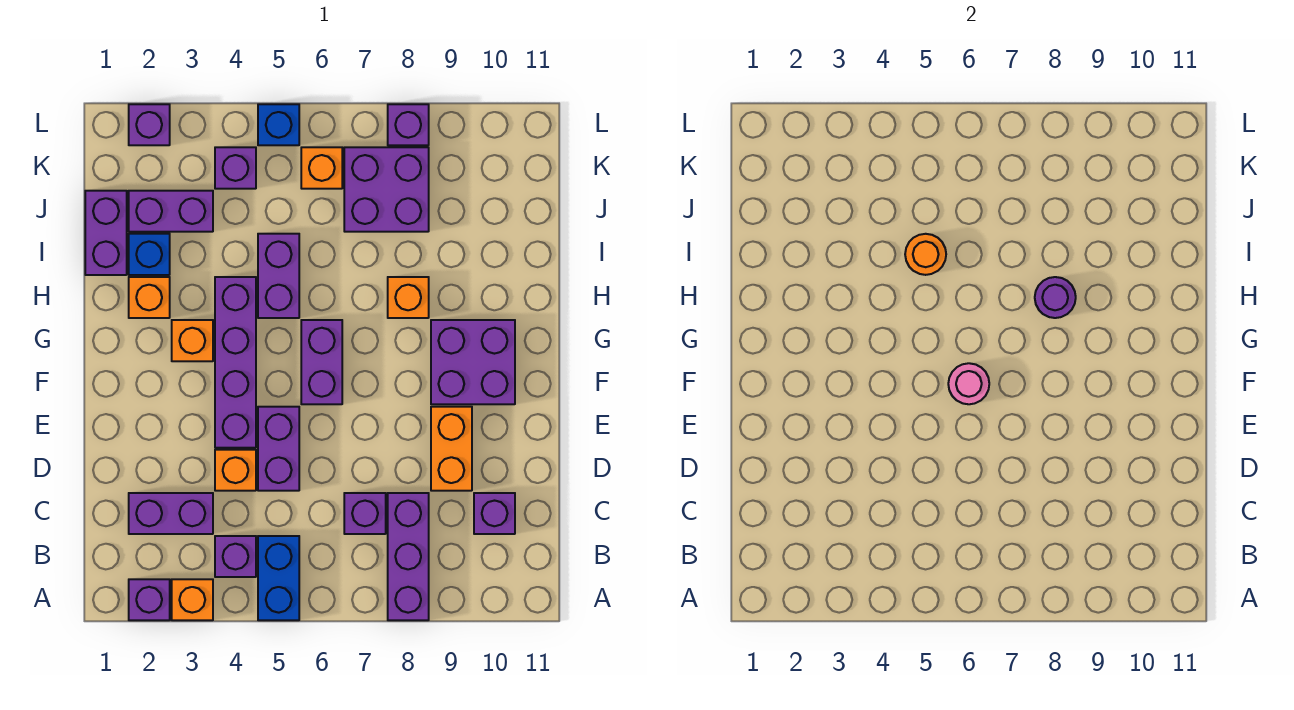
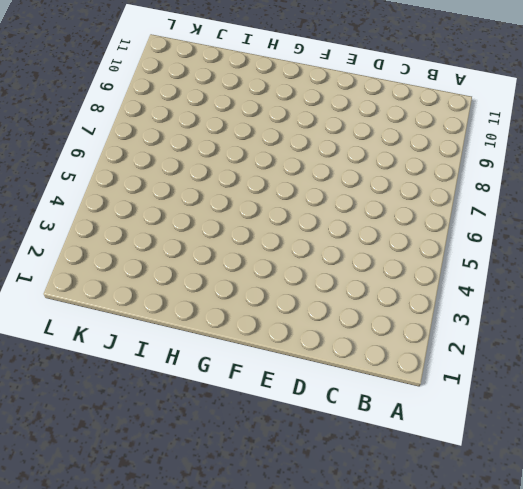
none -> purple brick A2 level 1
none -> orange brick A3 level 1
none -> blue brick A5:B5 level 1
none -> purple brick A8:C8 level 1

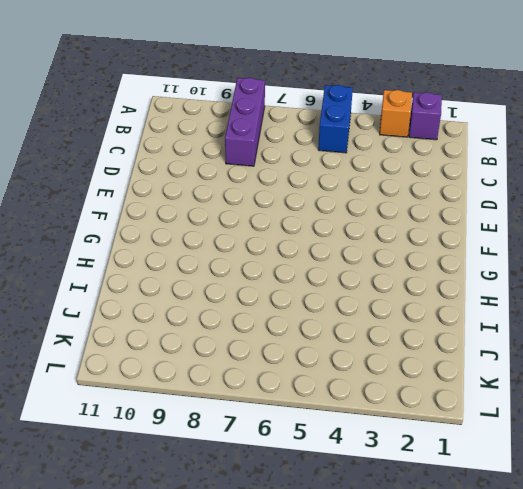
none -> purple brick B4 level 1
none -> purple brick C2:C3 level 1
none -> purple brick C7 level 1
none -> purple brick C10 level 1

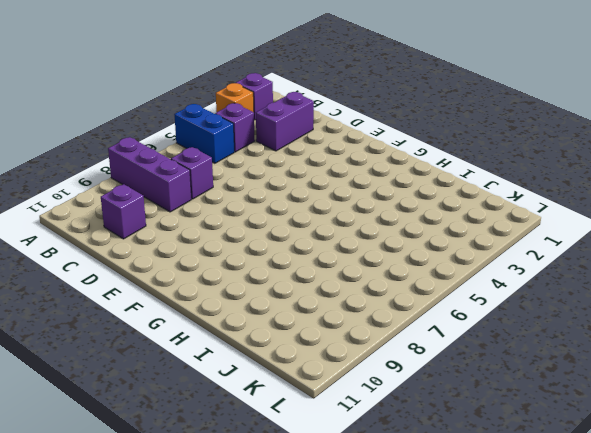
none -> orange brick D4 level 1
none -> purple brick D5:E5 level 1
none -> orange brick D9:E9 level 1
none -> purple brick E4:H4 level 1

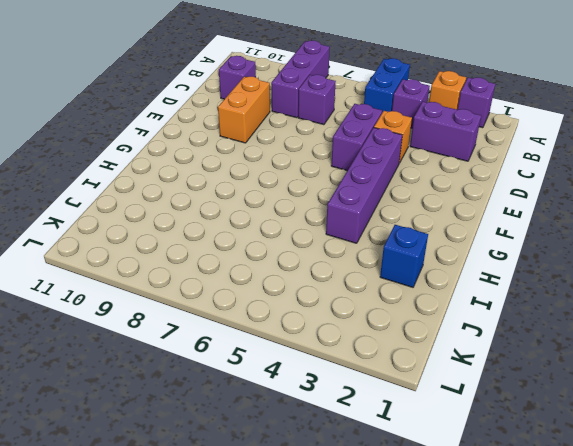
none -> purple brick F6:G6 level 1
none -> purple brick F9:G10 level 1
none -> orange brick G3 level 1
none -> orange brick H2 level 1

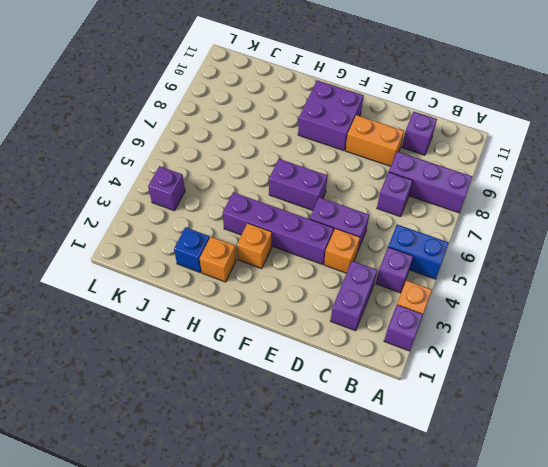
none -> purple brick H5:I5 level 1
none -> orange brick H8 level 1
none -> purple brick I1:J1 level 1
none -> purple brick J2:J3 level 1

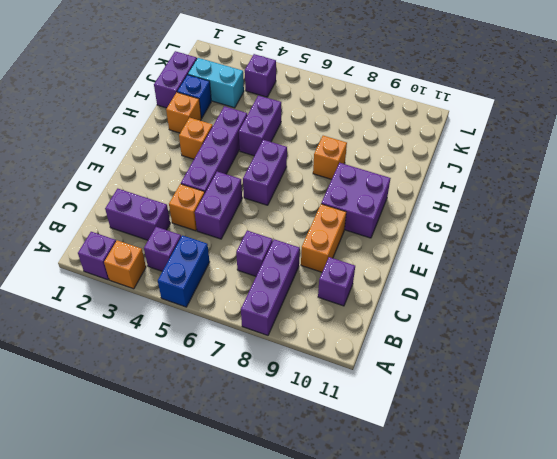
cyan brick J2:J3 level 1 -> purple brick J2:J3 level 1
none -> purple brick J7:K8 level 1
none -> orange brick K6 level 1
none -> purple brick L2 level 1
none -> blue brick L5 level 1

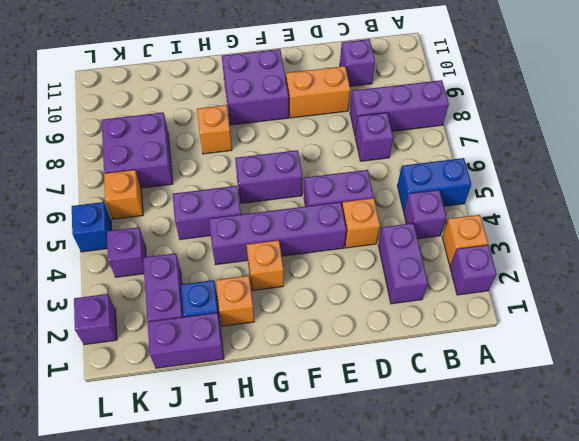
none -> purple brick L8 level 1
none -> pink round brick F6 level 2
none -> purple round brick H8 level 2
none -> orange round brick I5 level 2

